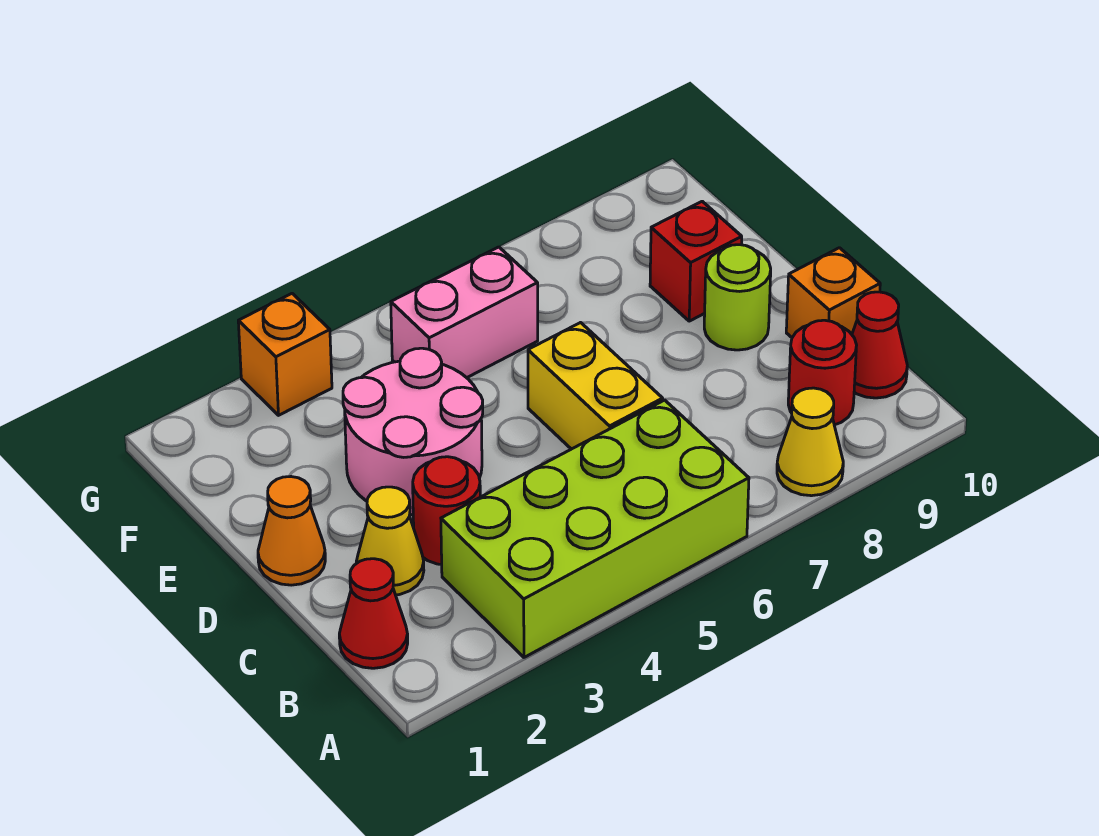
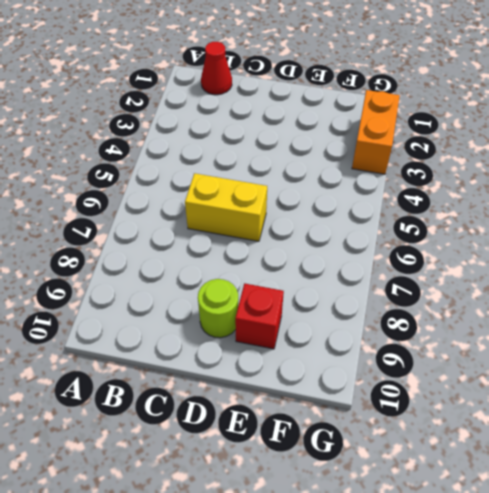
orange brick G2:G3 level 1 -> orange brick G3 level 1
none -> lime brick A3:B6 level 1
none -> yellow cone A8 level 1
none -> red round brick B9 level 1

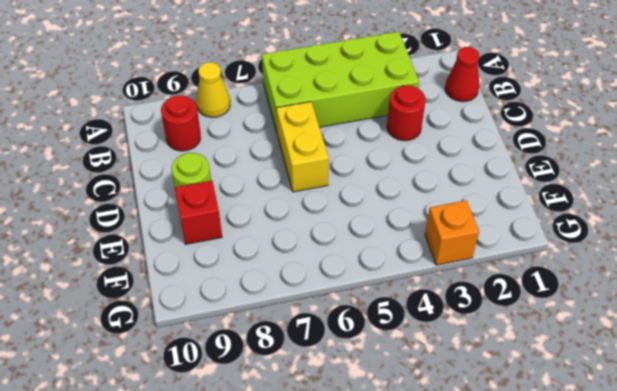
none -> red cone B10 level 1
none -> yellow cone C2 level 1
none -> orange brick C10 level 1

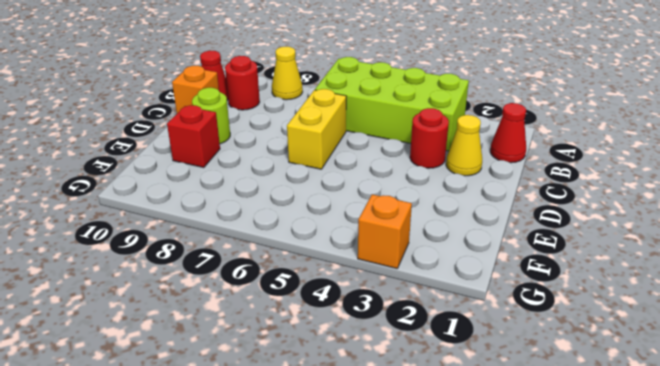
none -> orange cone D1 level 1
none -> pink round brick D3:E4 level 1
none -> pink brick F5:F6 level 1

